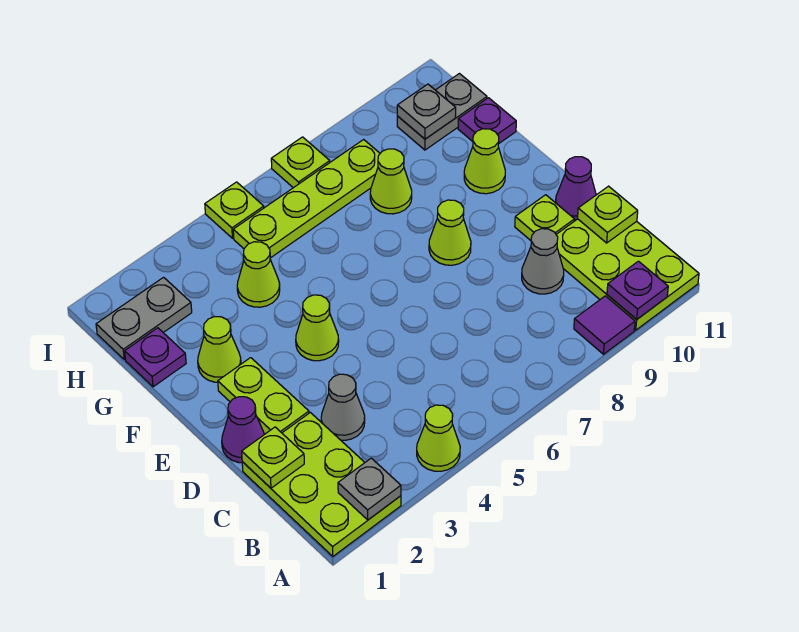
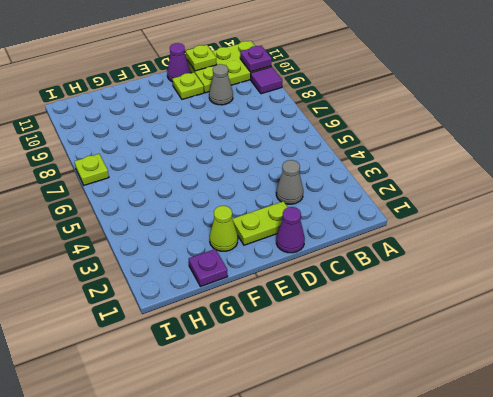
none -> lime plate A1:C2 level 1
none -> lime cone A4 level 1
none -> lime cone E4 level 1

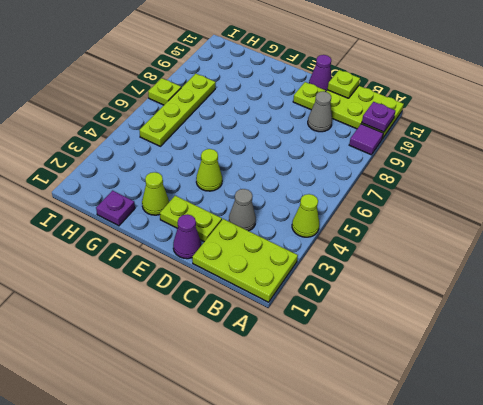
none -> lime cone E8 level 1
none -> lime cone F10 level 1
none -> lime cone G4 level 1

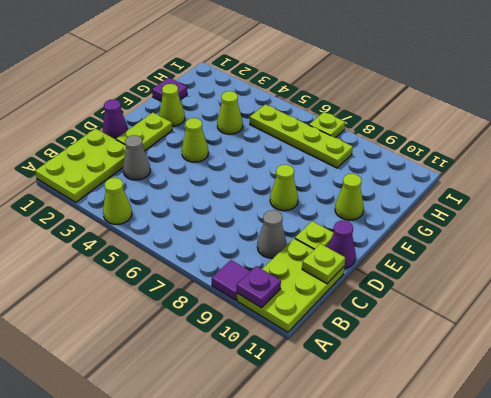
none -> lime cone G8 level 1
none -> purple plate G11 level 1
none -> grey plate H1:H2 level 1

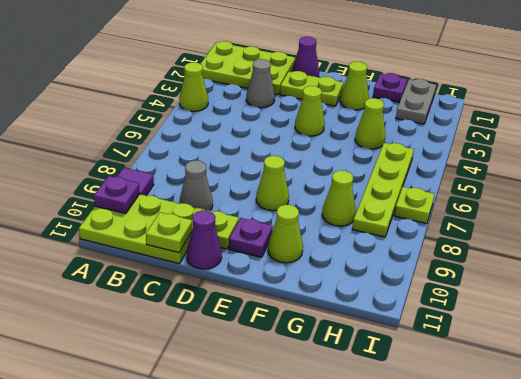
purple plate E10 level 1 -> purple plate G11 level 1
none -> grey plate H10:H11 level 1
none -> lime plate I5 level 1
none -> grey plate A2 level 2

